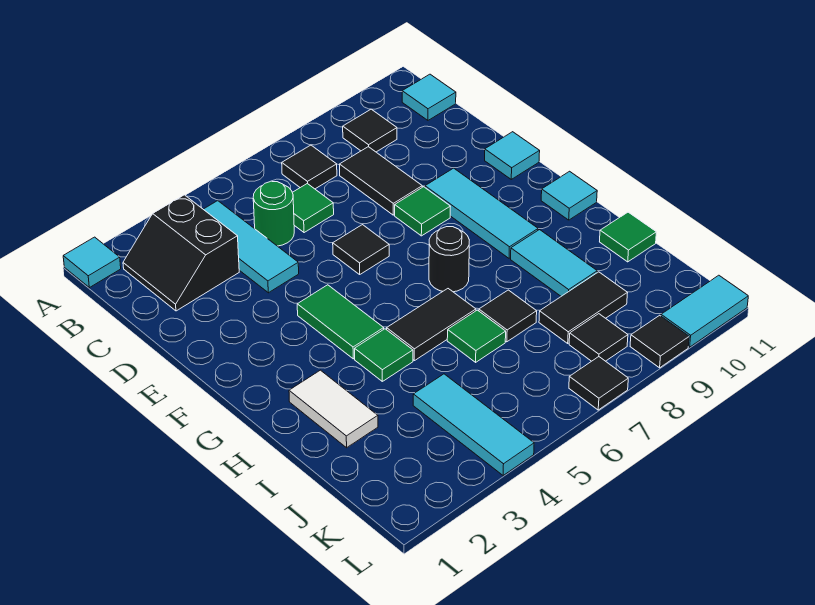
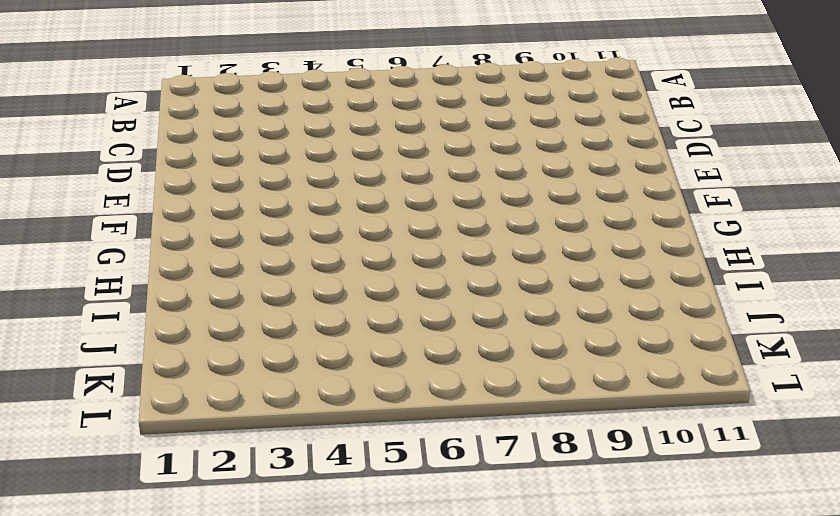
none -> cyan tile A1 level 1
none -> black slope B2:C3 level 1 top 3
none -> cyan tile B4:D4 level 1

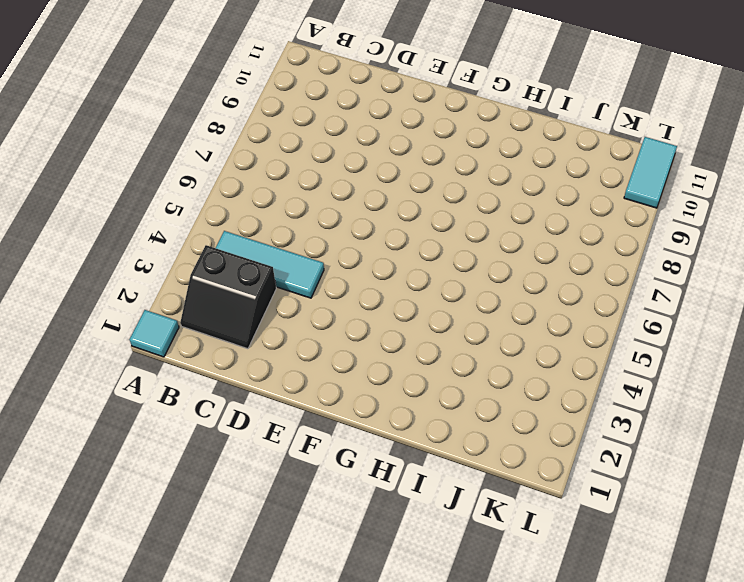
none -> black tile B7 level 1
none -> black tile B9 level 1
none -> cyan tile B11 level 1

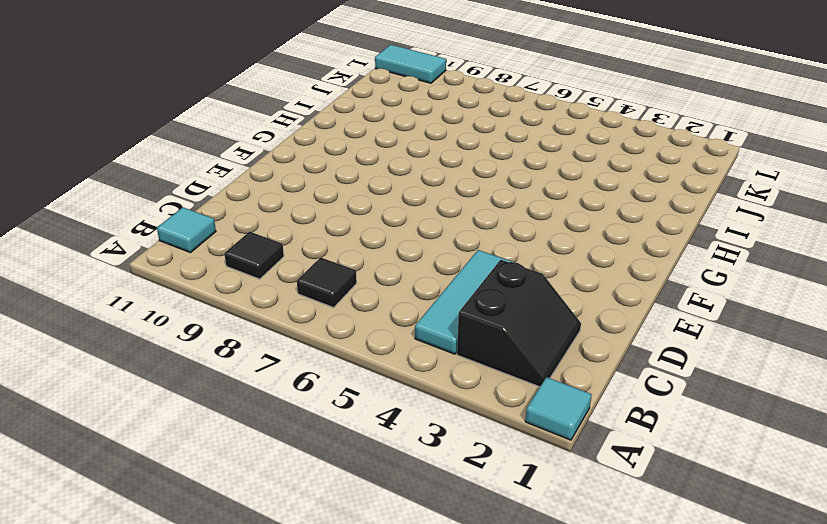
none -> green round brick C5 level 1
none -> green tile C6 level 1
none -> black tile C8:D8 level 1

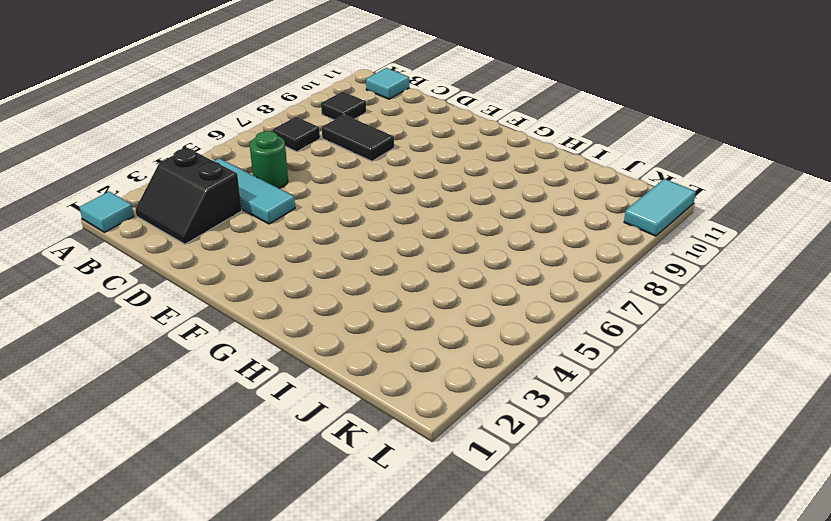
none -> green tile C6 level 1
none -> black tile E6 level 1
none -> green tile E8 level 1

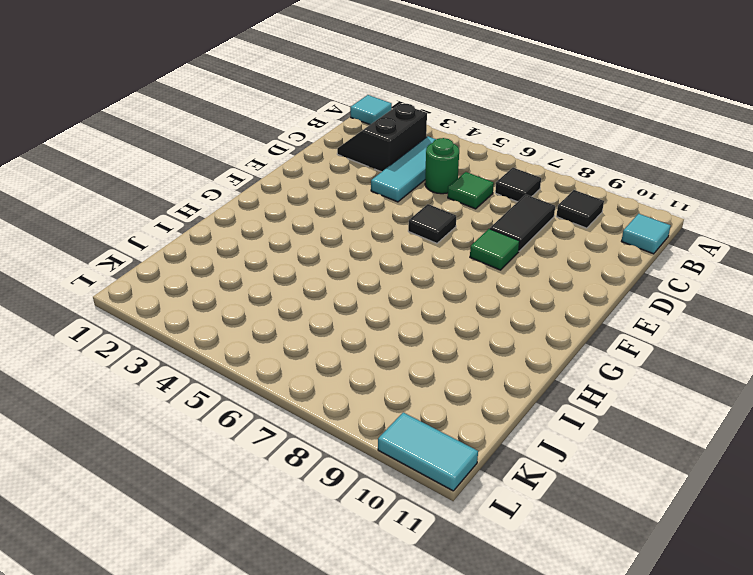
none -> cyan tile E9:G9 level 1
none -> cyan tile E11 level 1
none -> green tile F4:G4 level 1

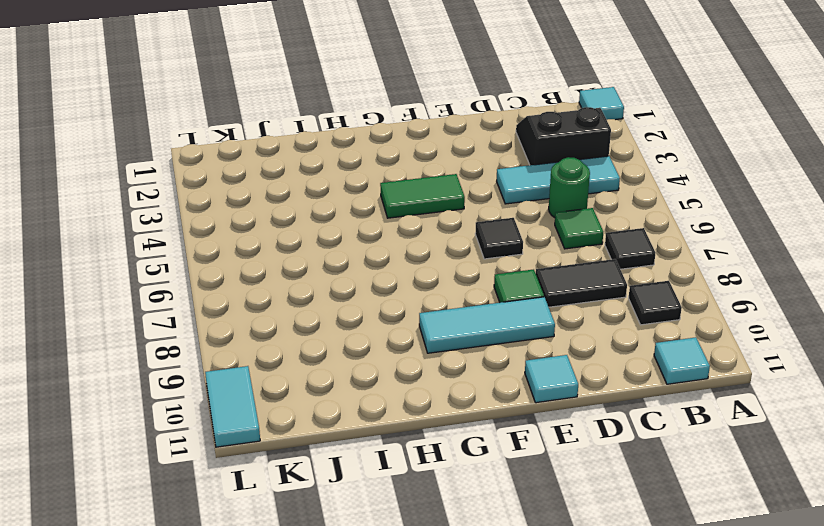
none -> black round brick G7 level 1
none -> cyan tile G11 level 1
none -> white tile H2:I2 level 1

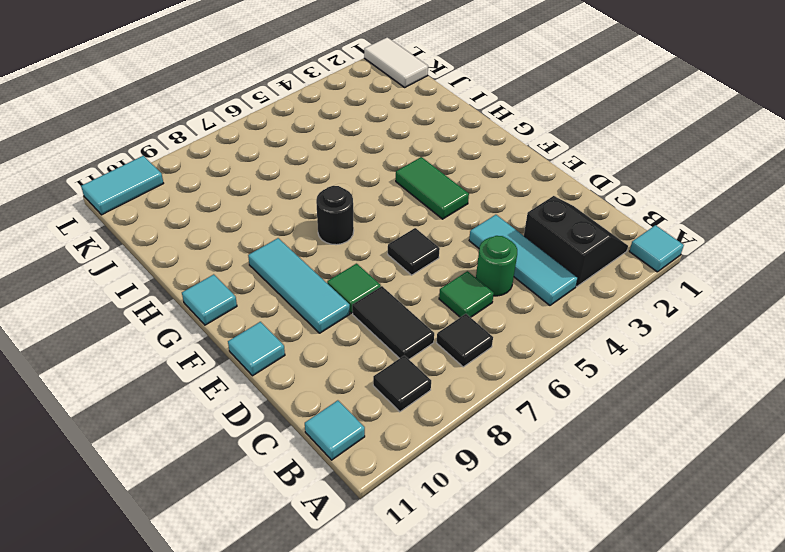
white tile K1:L1 level 1 -> white tile H2:I2 level 1
none -> green tile H4 level 1
none -> black tile H5:H6 level 1
none -> cyan tile H9:I9 level 1

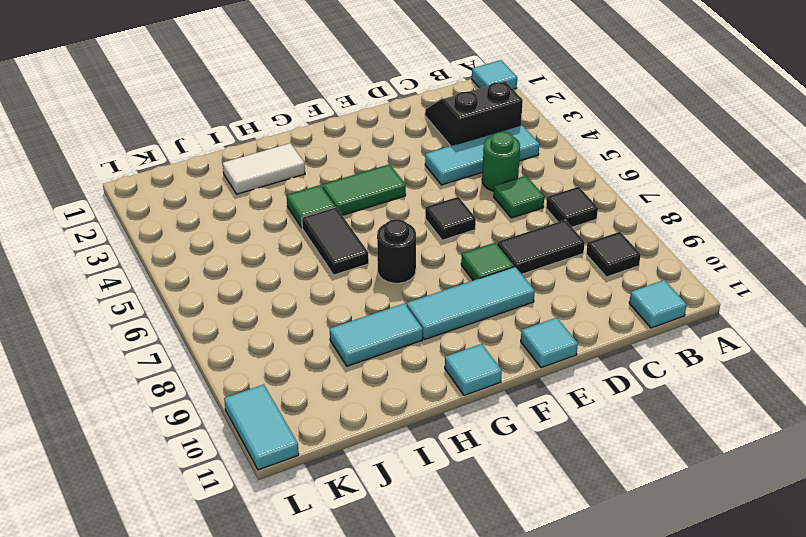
none -> green tile I6 level 1
none -> black tile I7 level 1
none -> green tile I11 level 1

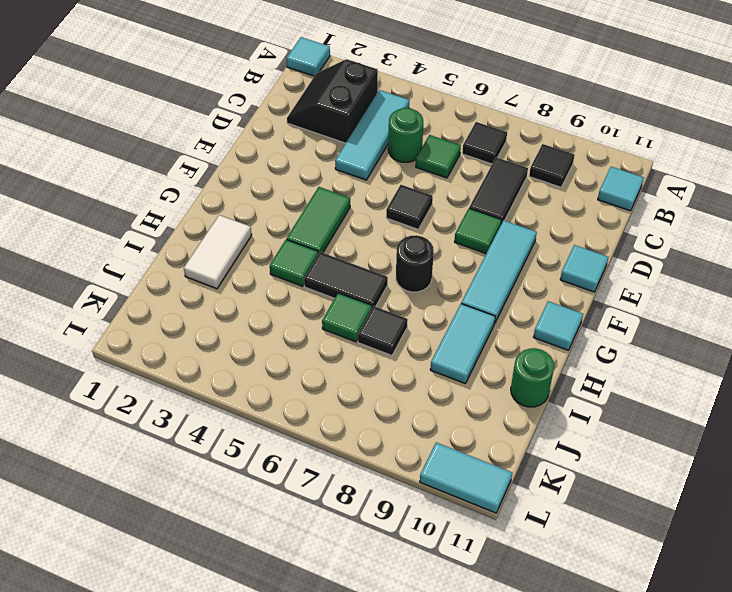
green round brick I11 level 1 -> green tile I11 level 1
none -> cyan tile J4:L4 level 1
none -> black tile J8:J9 level 1
none -> black tile K8 level 1

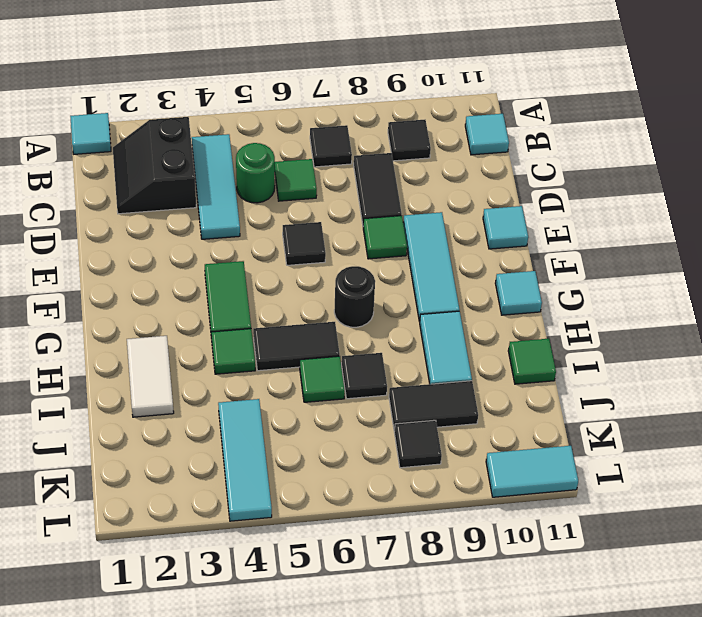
none -> black tile L7 level 1
none -> black tile L9 level 1

